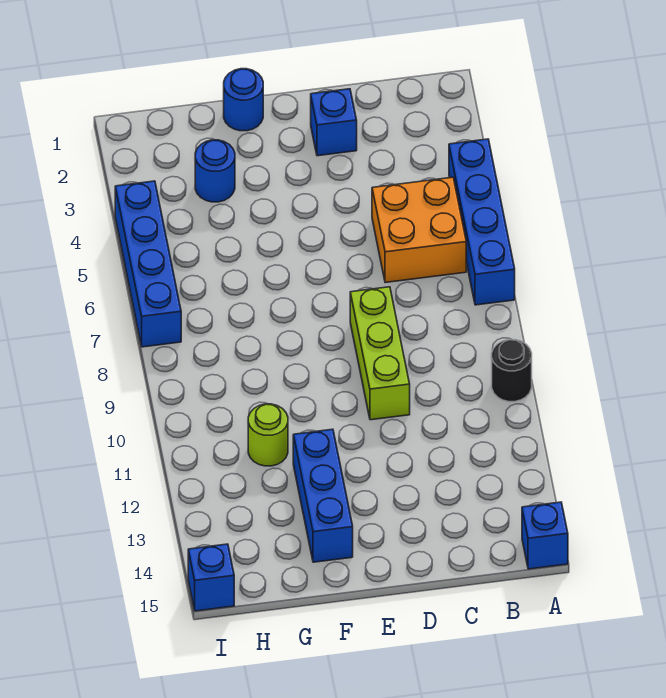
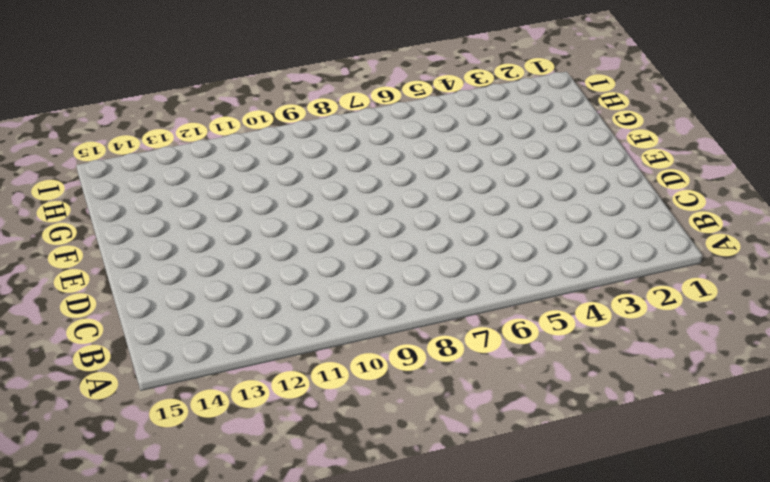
none -> blue brick A4:A7 level 1
none -> black round brick A10 level 1
none -> blue brick A15 level 1

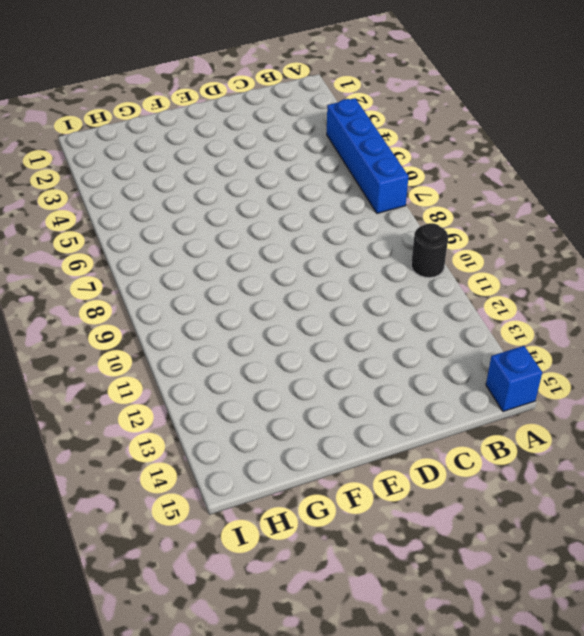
none -> orange brick B5:C6 level 1
none -> blue brick D2 level 1
none -> lime brick D8:D10 level 1

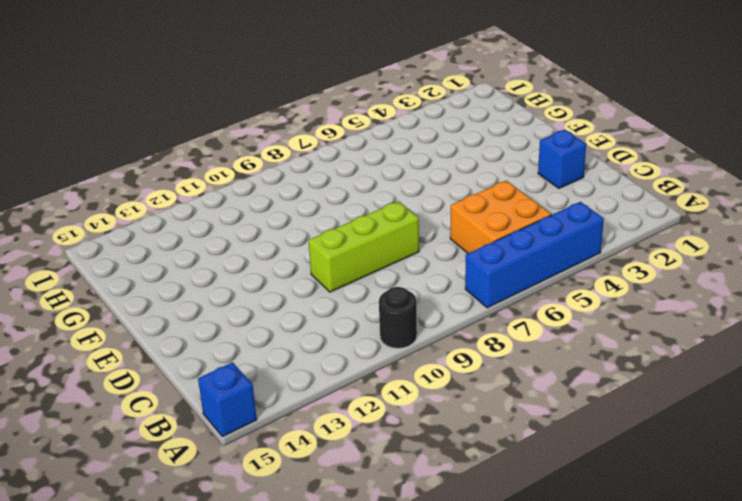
none -> blue round brick F1 level 1
none -> blue brick F12:F14 level 1
none -> blue round brick G3 level 1

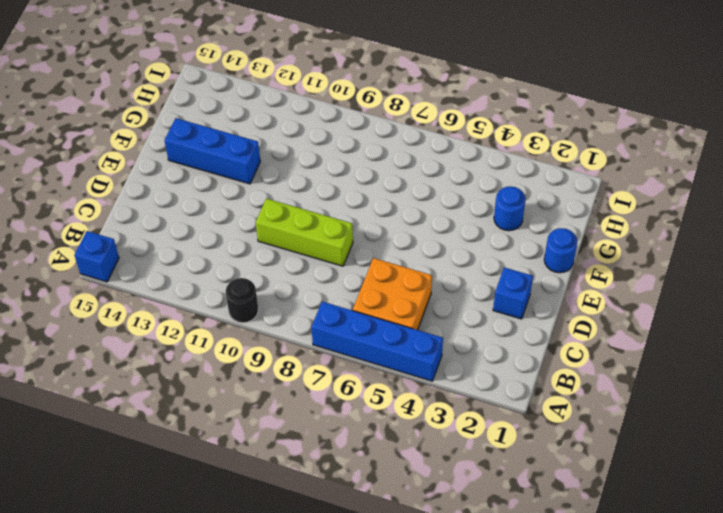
none -> lime round brick G11 level 1
none -> blue brick I4:I7 level 1
none -> blue brick I15 level 1

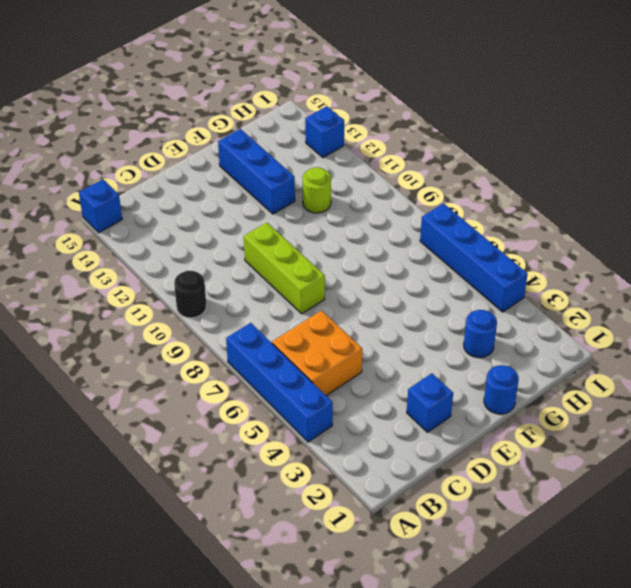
blue brick I13 level 1 -> blue brick I15 level 1

